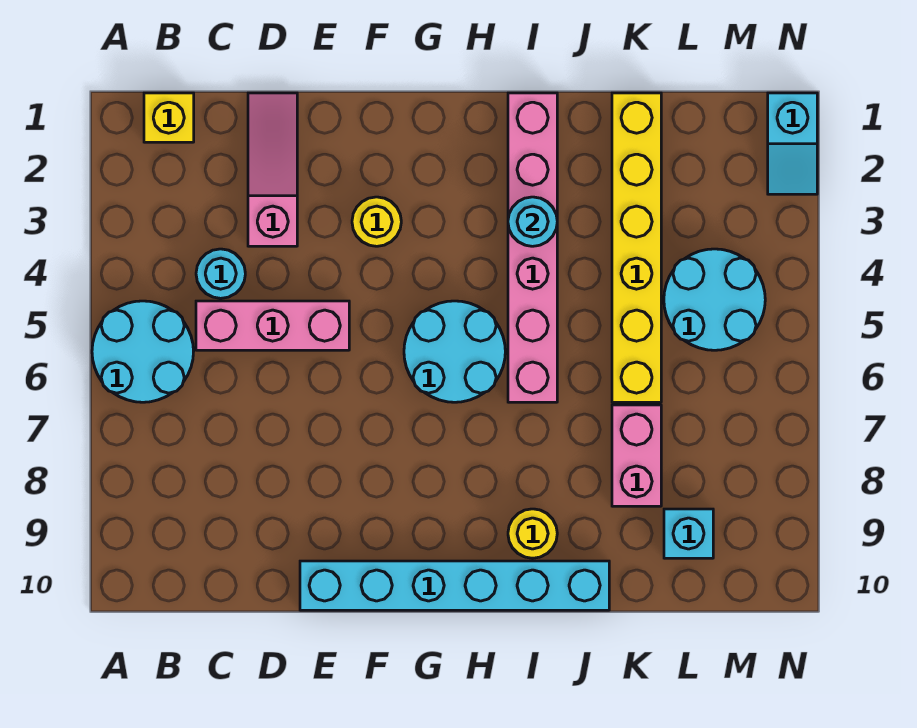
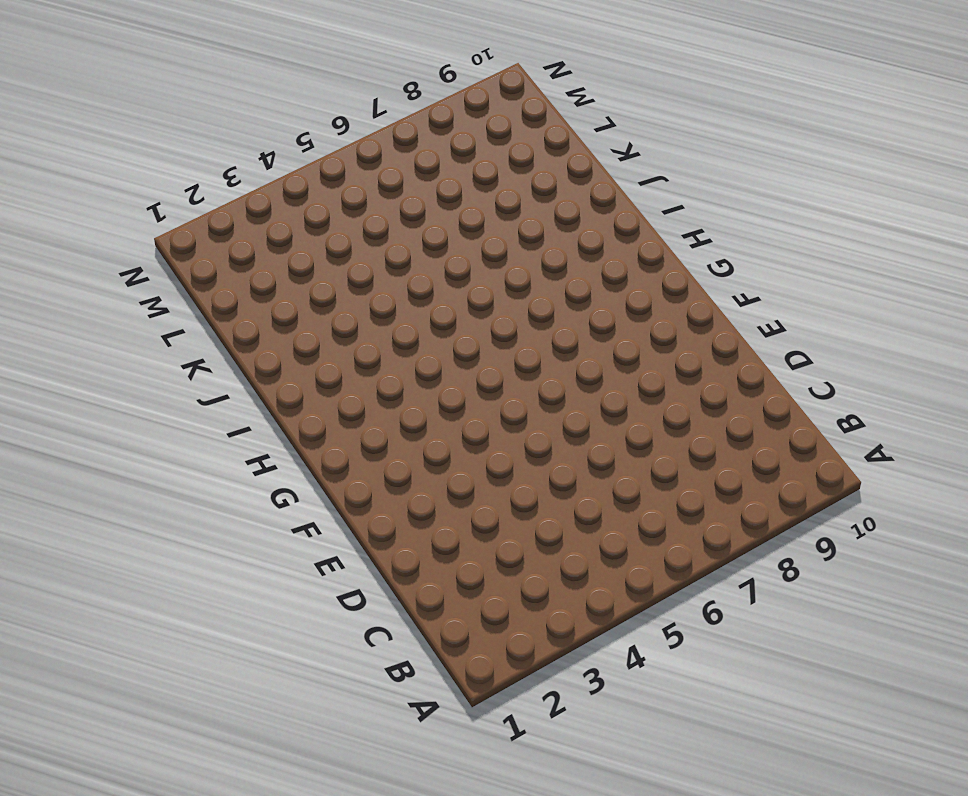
none -> cyan round brick A5:B6 level 1
none -> yellow brick B1 level 1
none -> cyan round brick C4 level 1

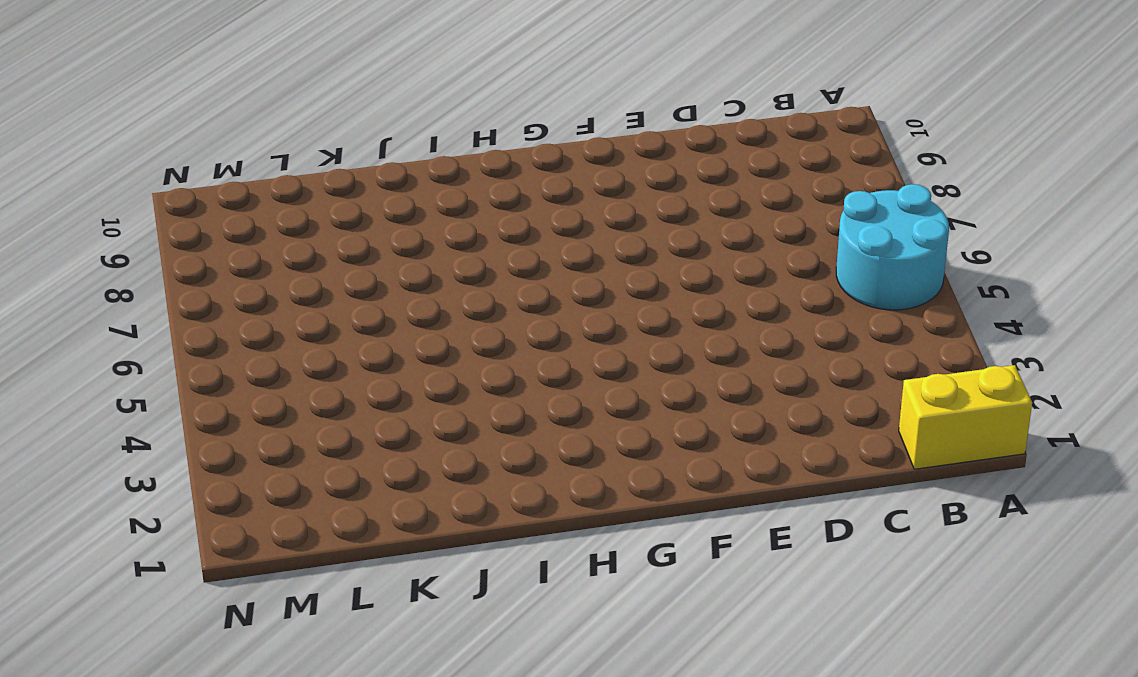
yellow brick A1:B1 level 1 -> yellow brick B1 level 1
none -> cyan round brick C4 level 1
none -> pink brick C5:E5 level 1
none -> pink slope D1:D3 level 1 top 3

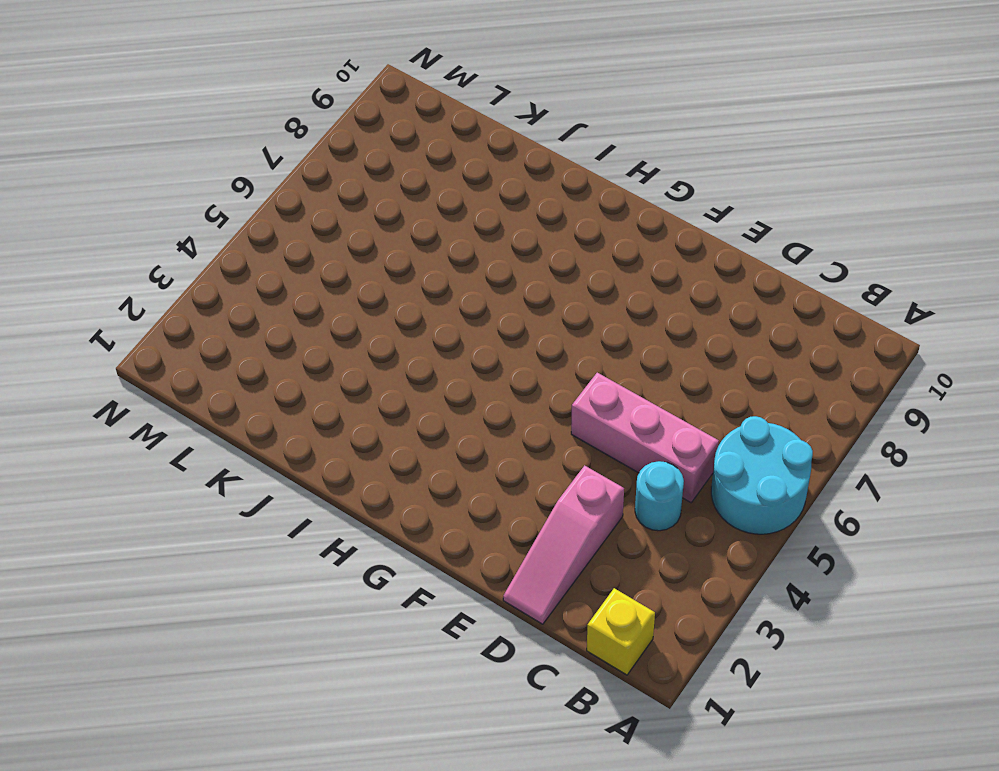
none -> cyan brick E10:J10 level 1
none -> yellow round brick F3 level 1
none -> cyan round brick G5:H6 level 1

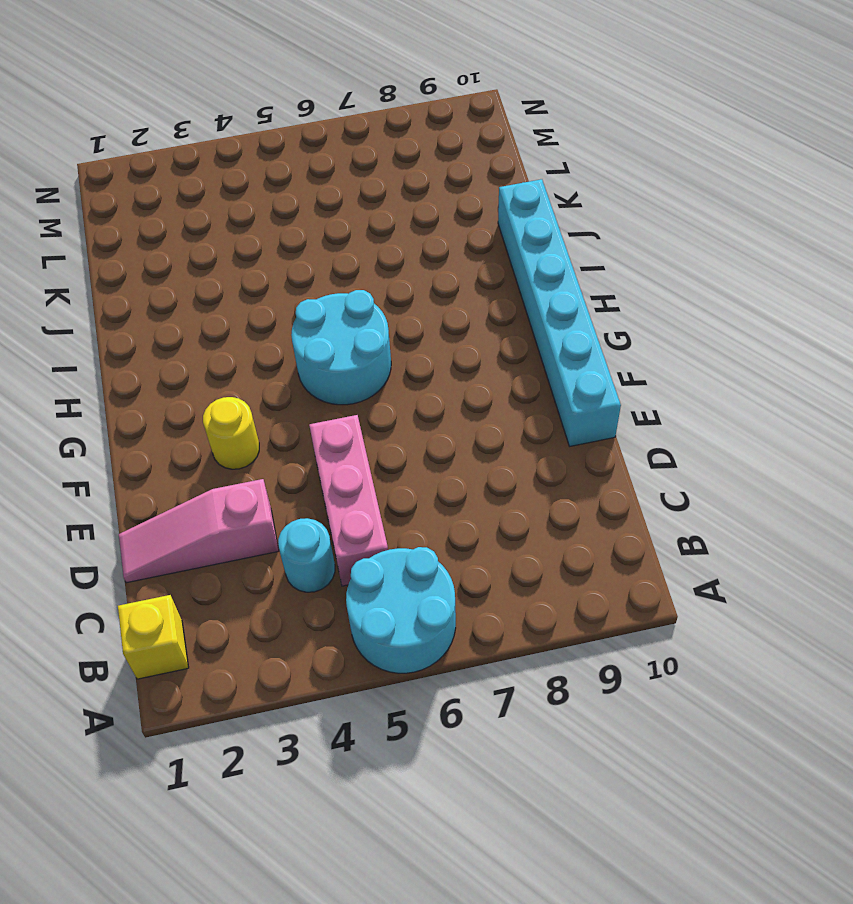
none -> pink brick I1:I6 level 1
none -> yellow round brick I9 level 1
none -> yellow brick K1:K6 level 1

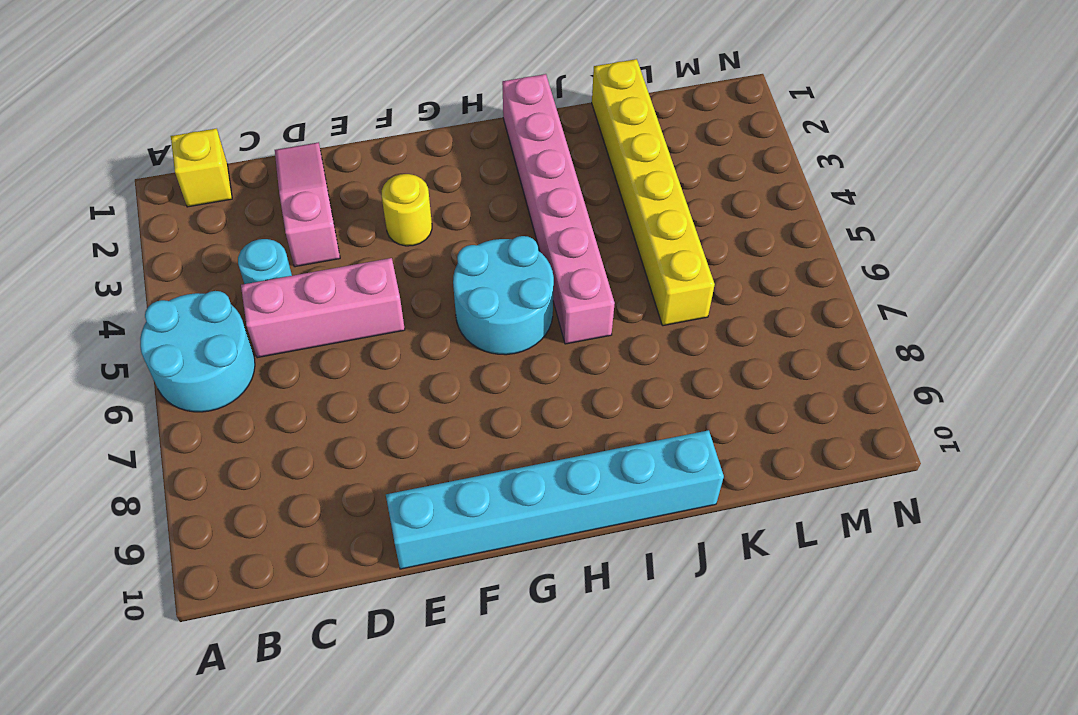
none -> yellow round brick I9 level 1
none -> pink brick K7:K8 level 1
none -> cyan round brick L4:M5 level 1

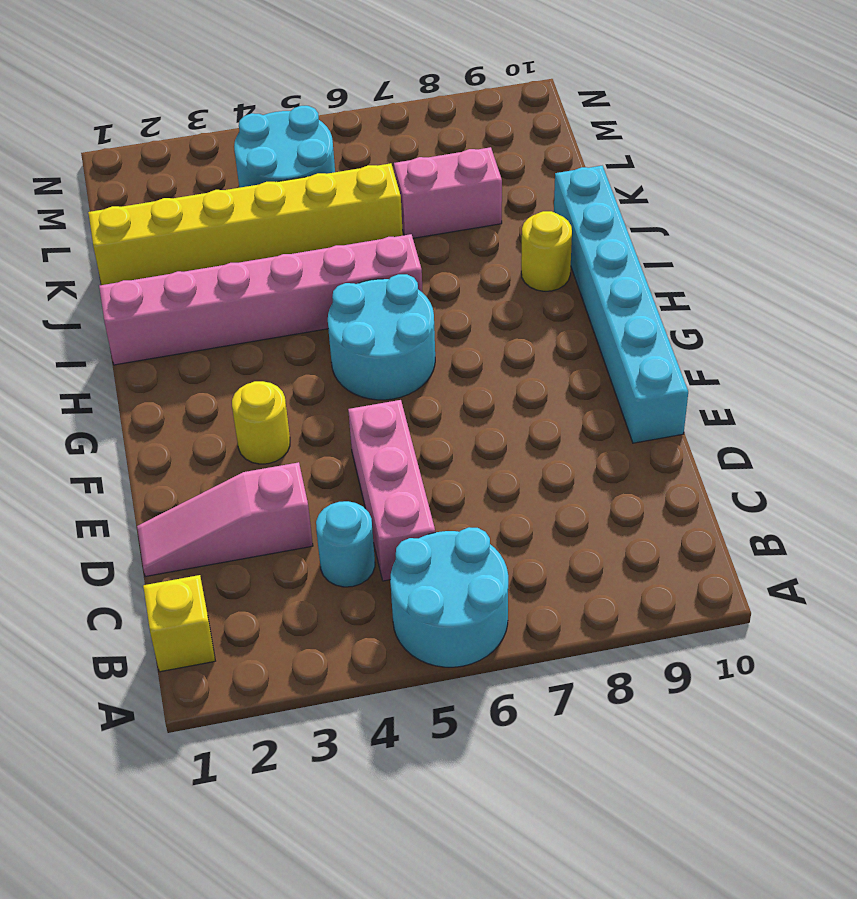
none -> cyan brick L9 level 1
none -> cyan slope N1:N2 level 1 top 1
none -> cyan round brick I3 level 2

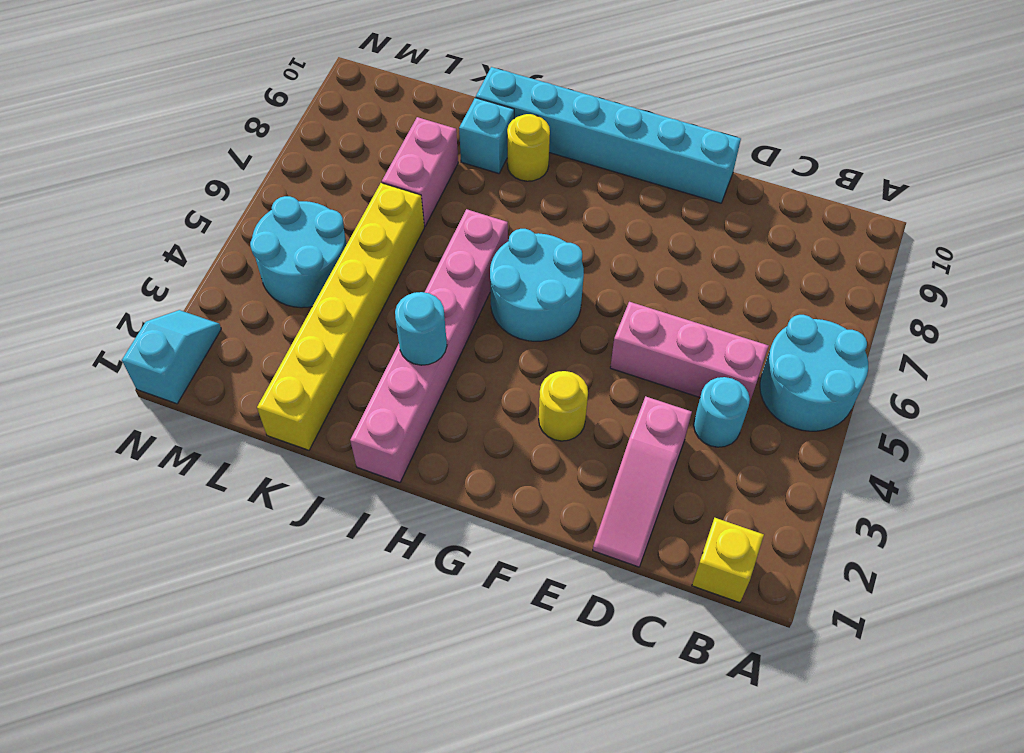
cyan brick J9 level 1 -> cyan brick L9 level 1

